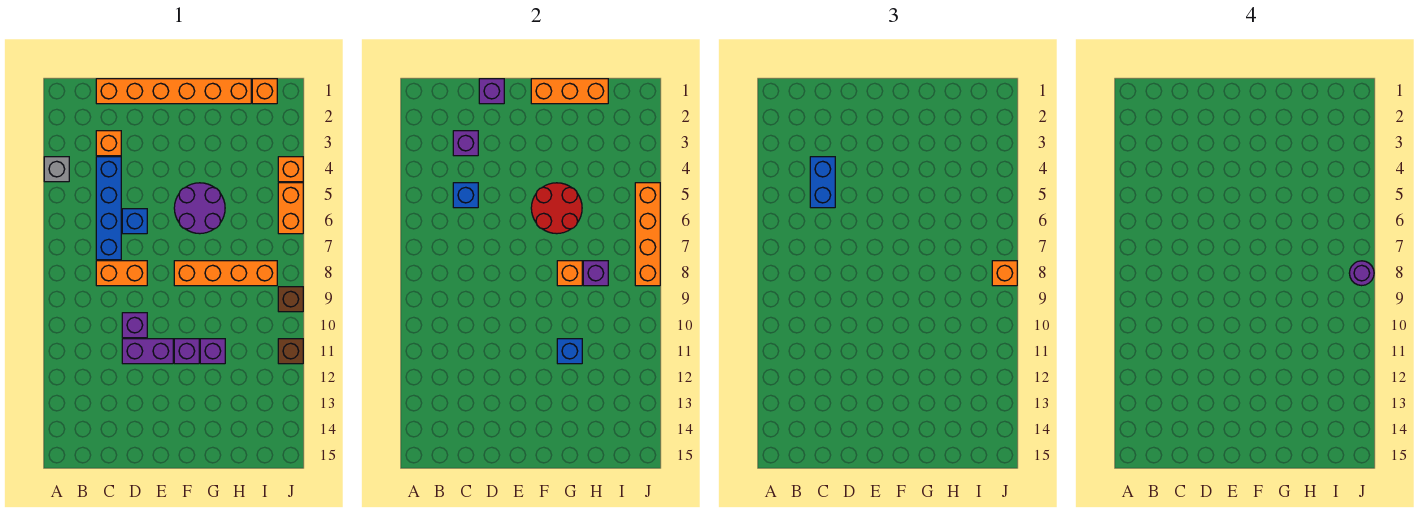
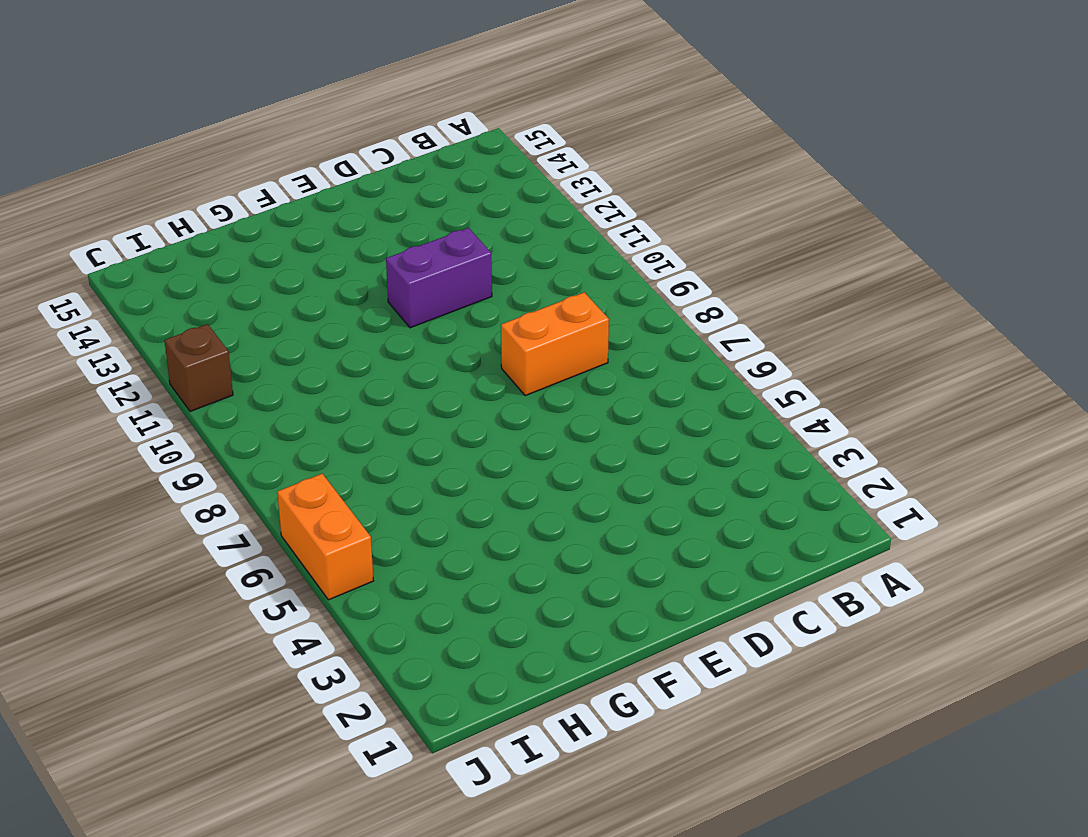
none -> grey brick A4 level 1
none -> orange brick C1:H1 level 1
none -> orange brick C3 level 1

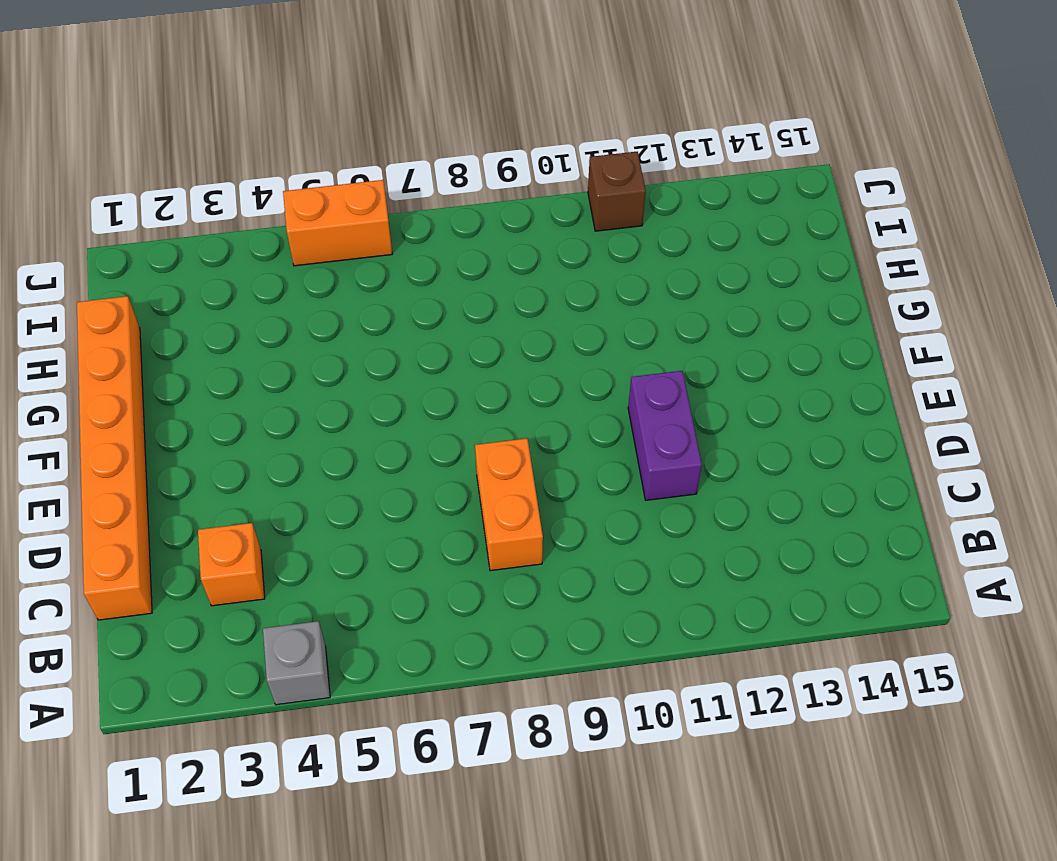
none -> blue brick C4:C7 level 1
none -> blue brick D6 level 1
none -> purple brick D10 level 1

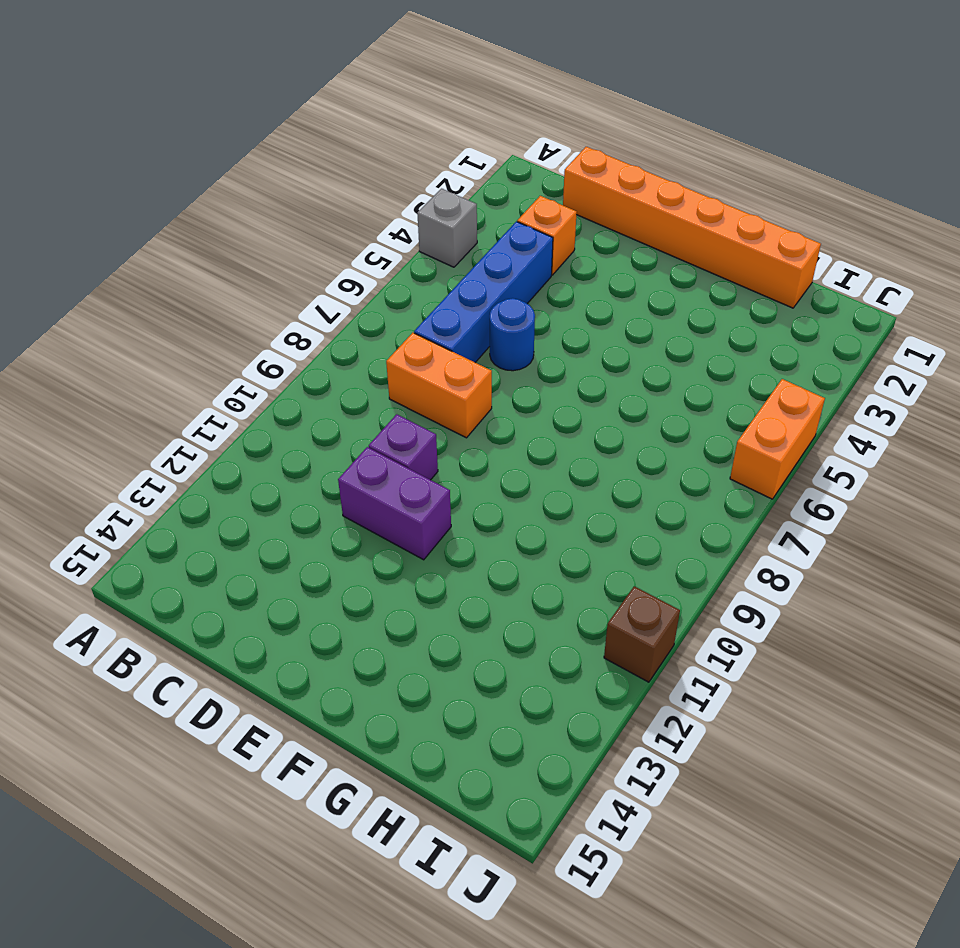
blue round brick D6 level 1 -> blue brick D6 level 1
none -> purple round brick F5:G6 level 1
none -> orange brick F8:I8 level 1
none -> purple brick F11 level 1

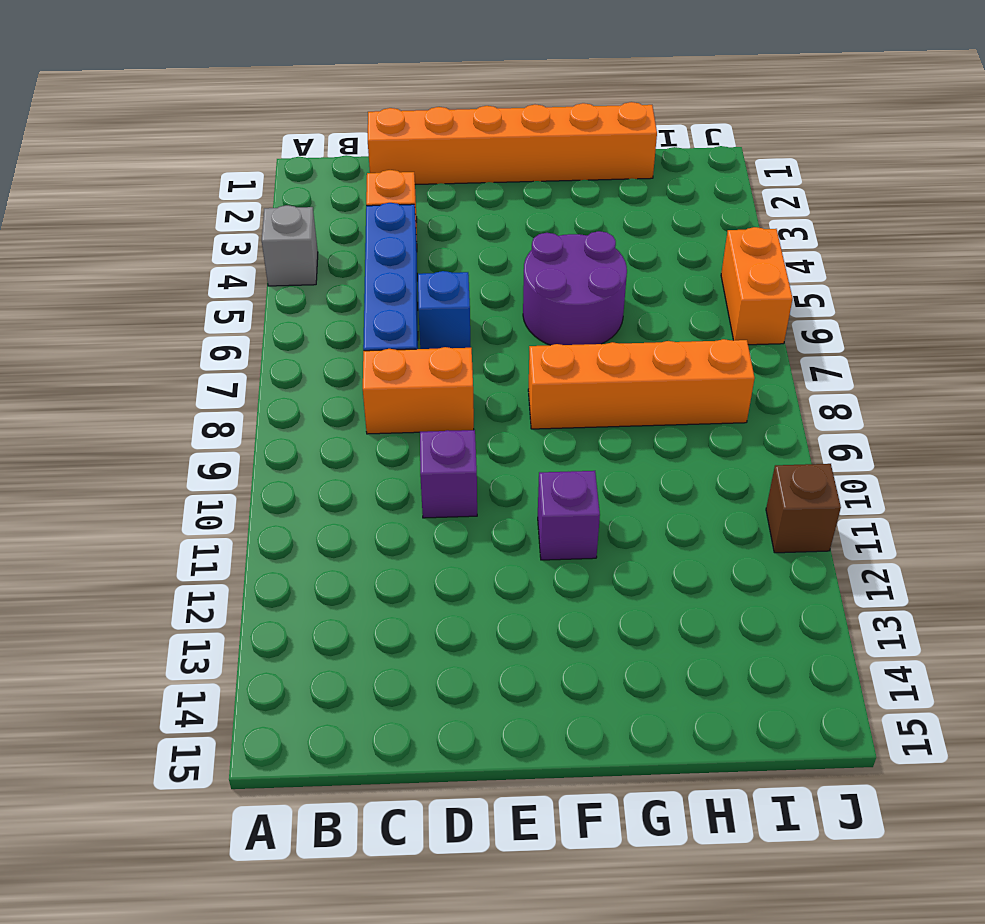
none -> purple brick D11:E11 level 1
none -> purple brick G11 level 1
none -> orange brick I1 level 1

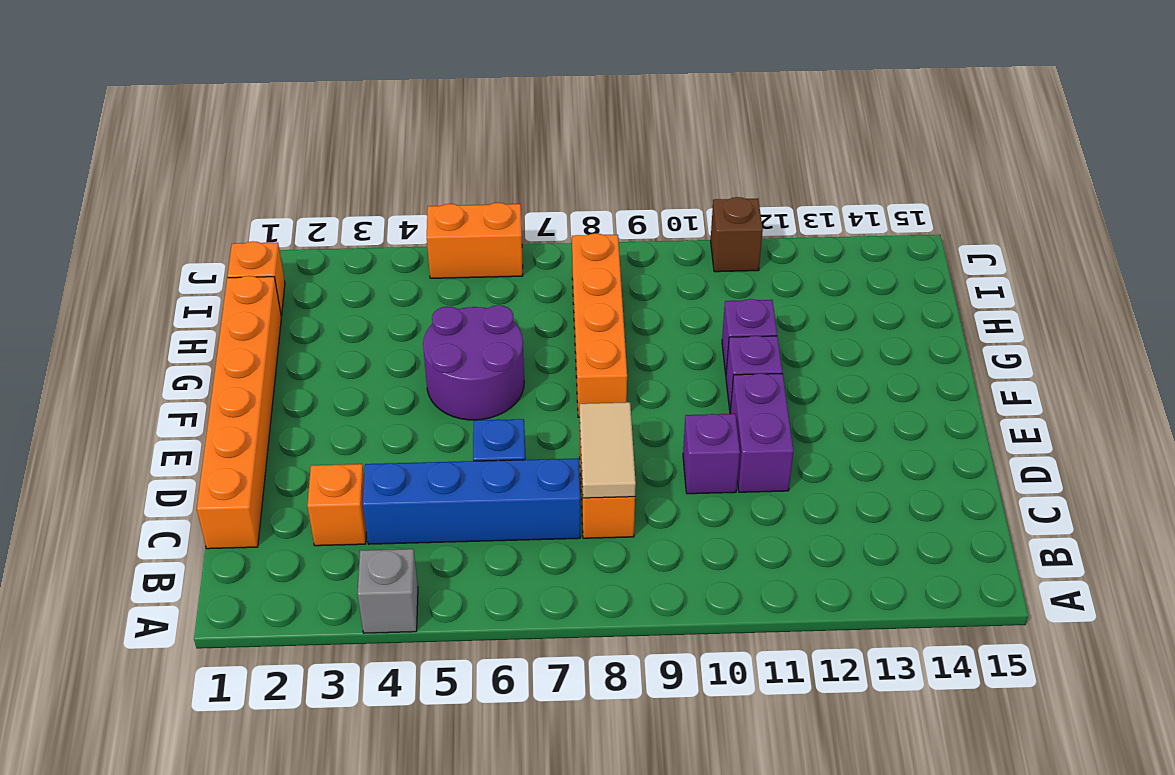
tan tile C8:D8 level 2 -> none
none -> orange brick J4 level 1
none -> brown brick J9 level 1
none -> purple brick C3 level 2

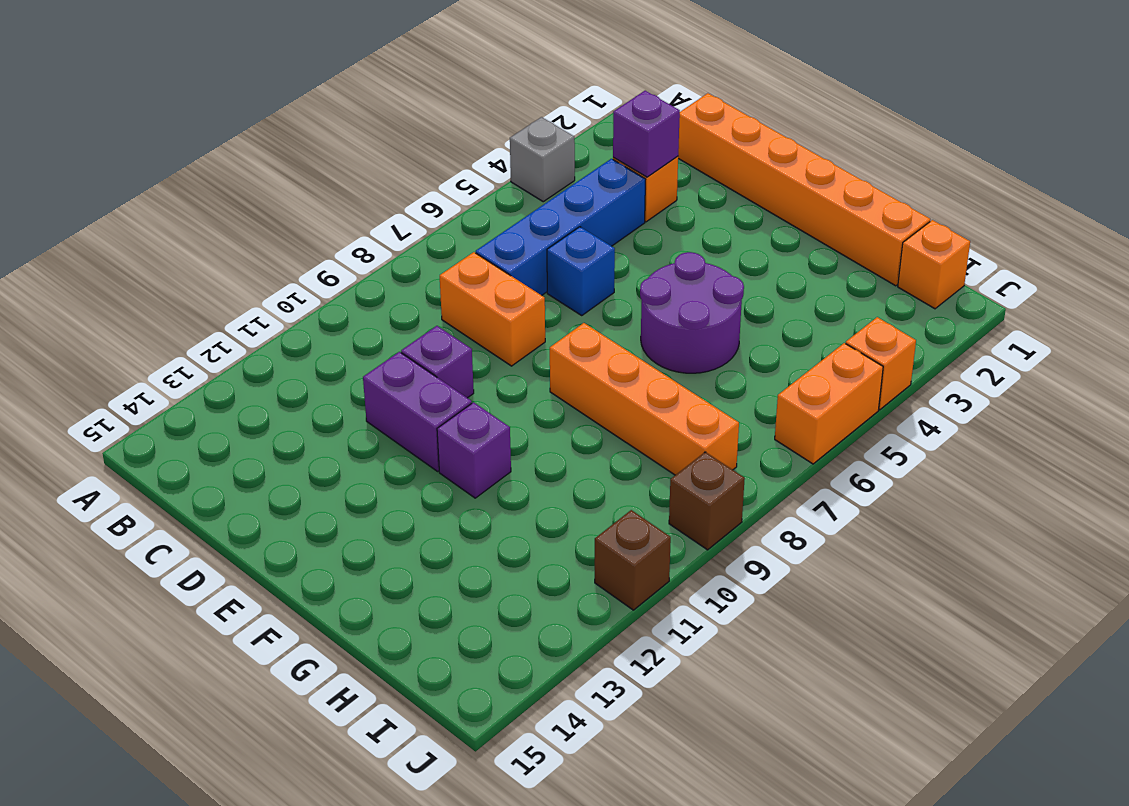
none -> purple brick G11 level 1
none -> blue brick C5 level 2
none -> purple brick D1 level 2

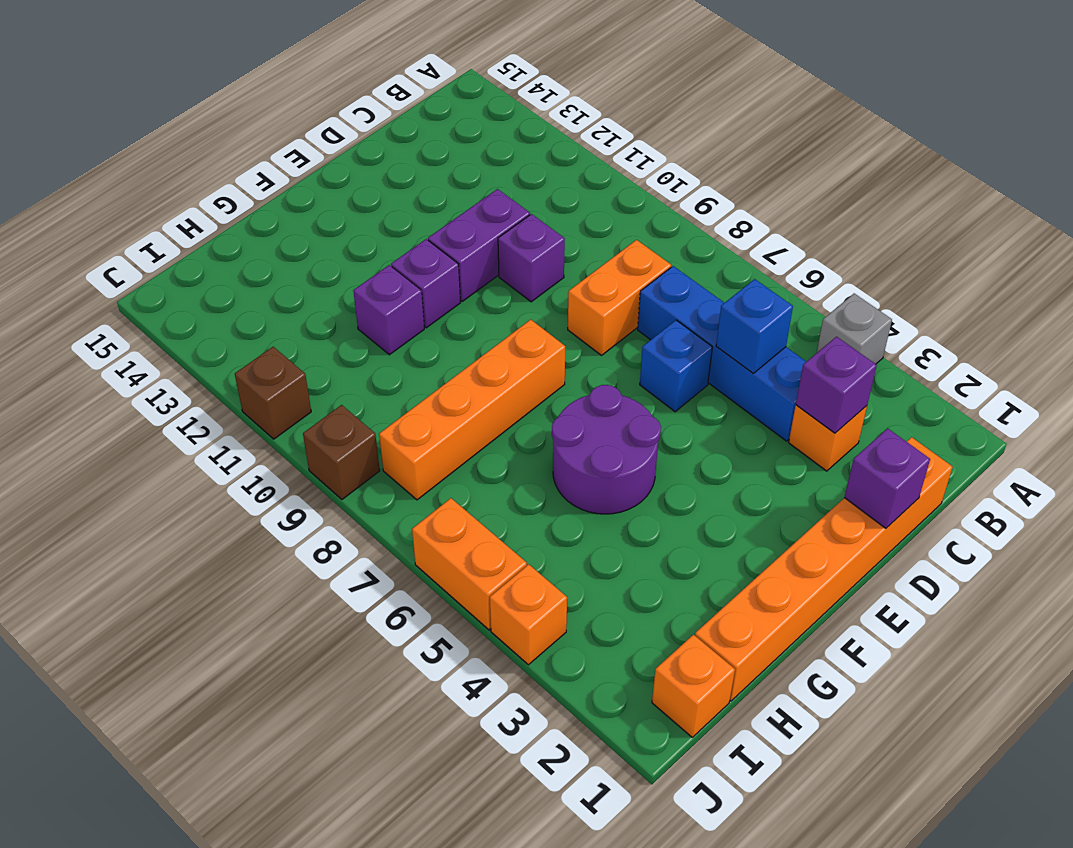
none -> orange brick F1:H1 level 2
none -> red round brick F5:G6 level 2
none -> orange brick G8 level 2

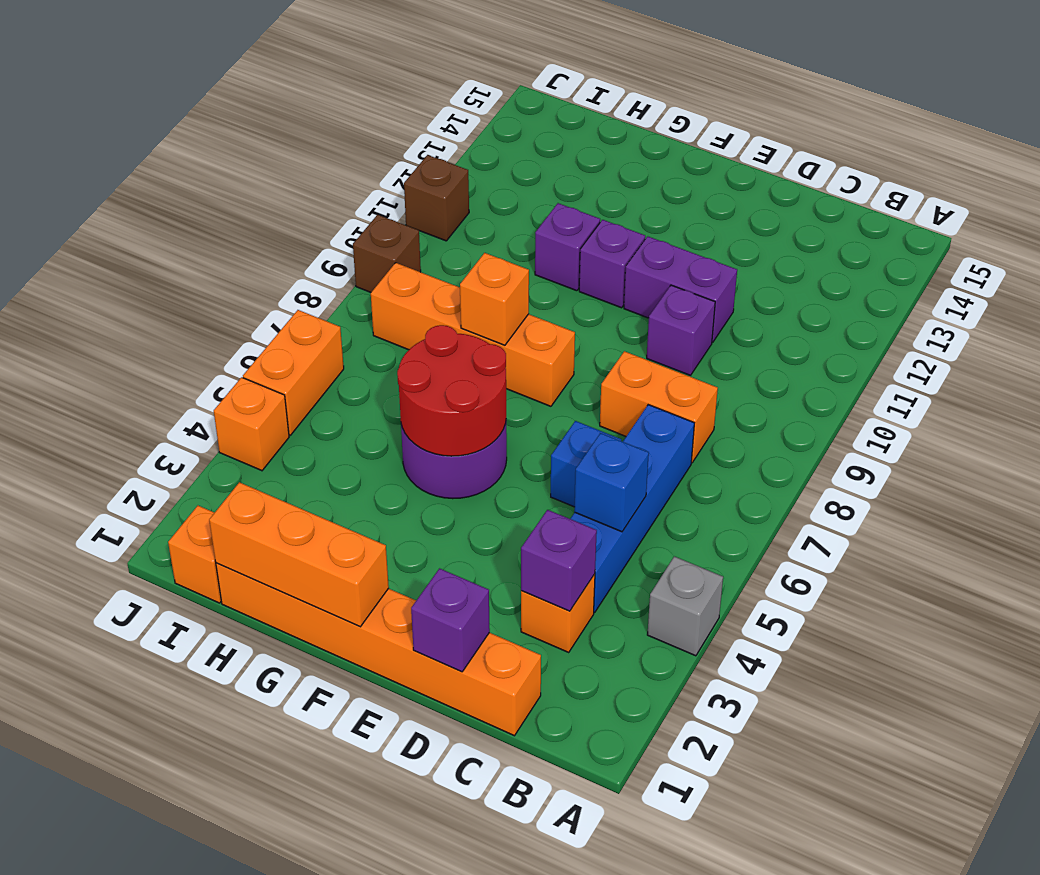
none -> blue brick G11 level 2
none -> purple brick H8 level 2
none -> orange brick J5:J8 level 2

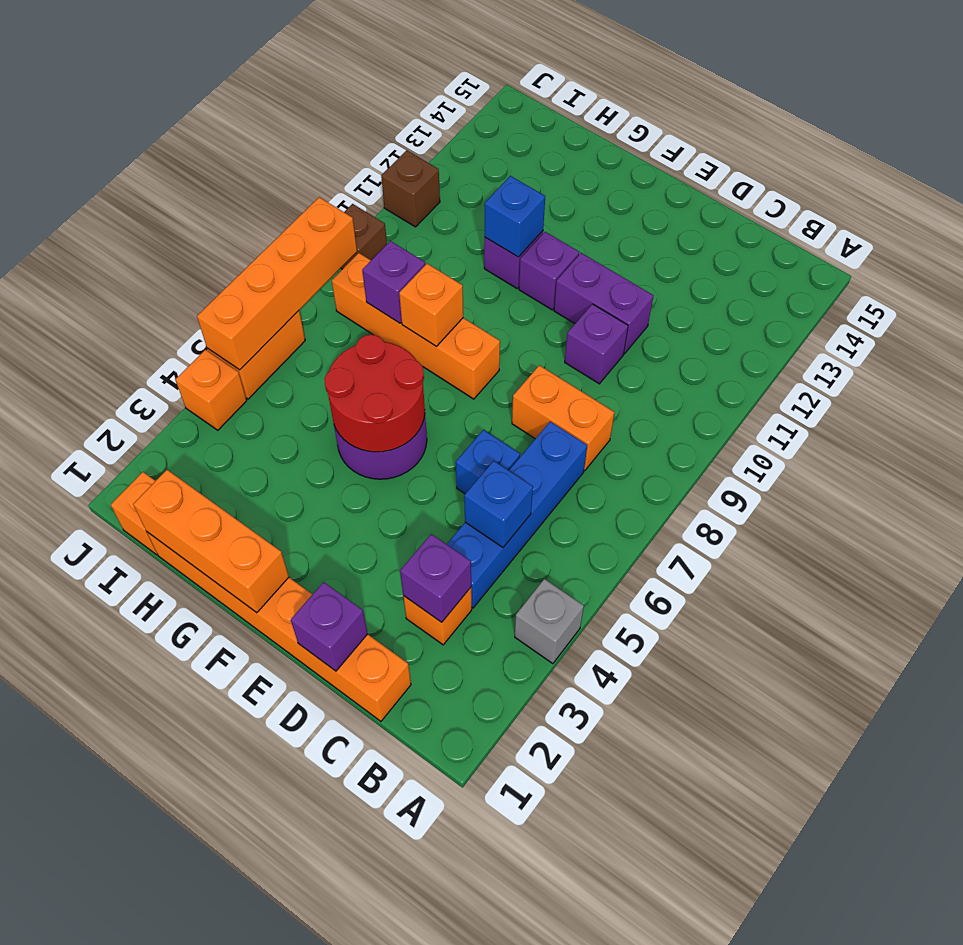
none -> blue brick C4:C5 level 3
none -> orange brick J8 level 3
none -> purple round brick J8 level 4

